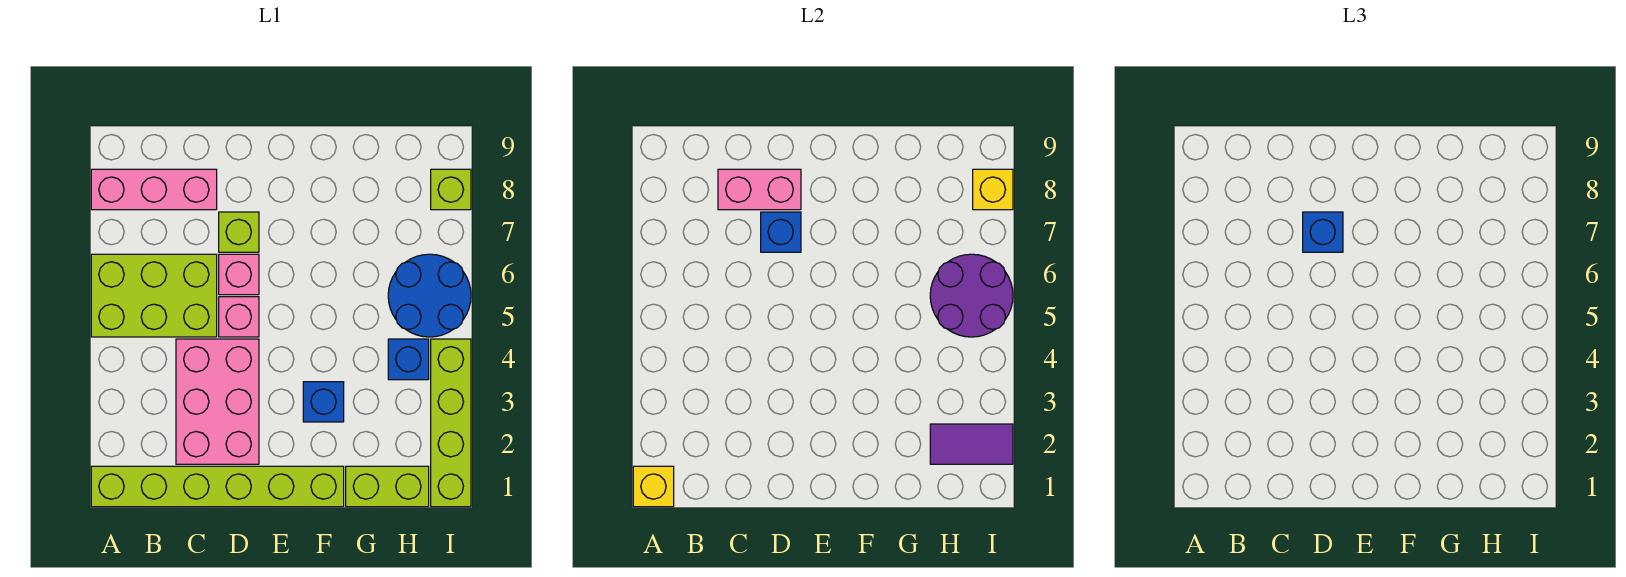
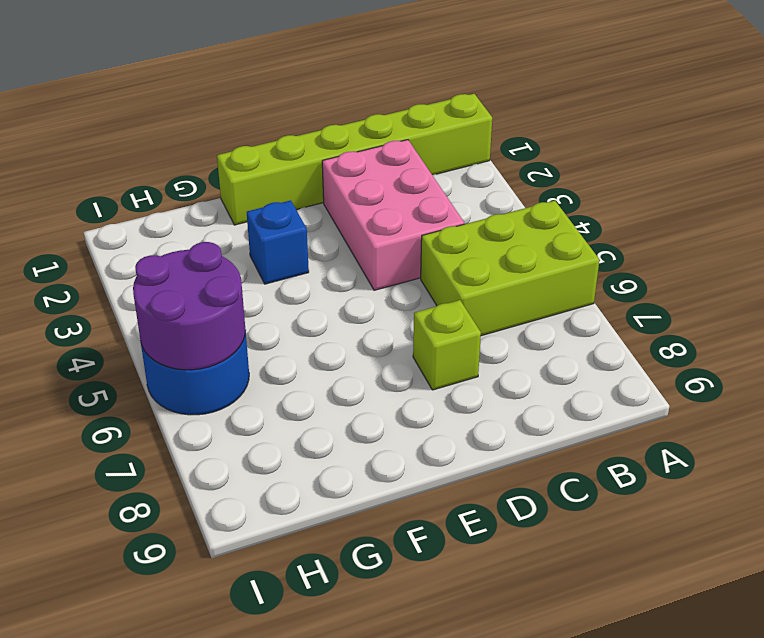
none -> pink brick A8:C8 level 1
none -> pink brick D5 level 1
none -> pink brick D6 level 1

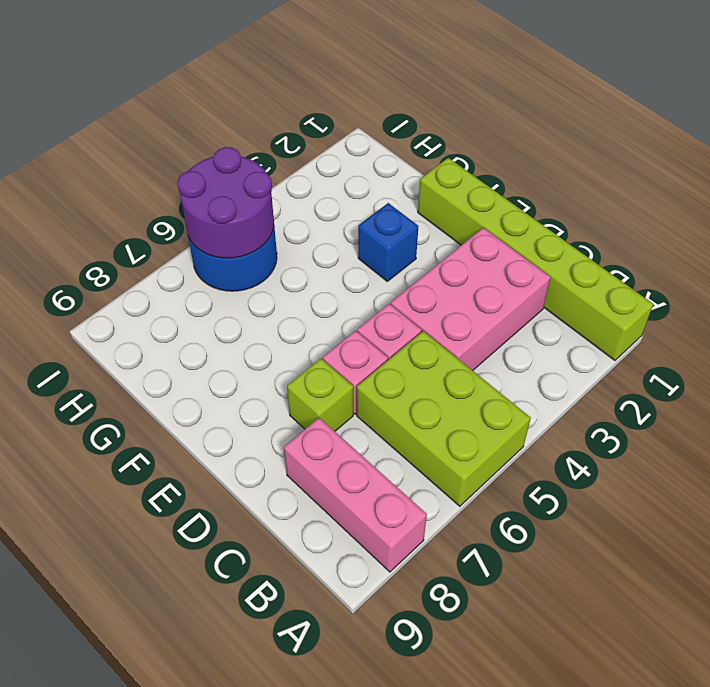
none -> lime brick G1:H1 level 1
none -> blue brick H4 level 1
none -> lime brick I1:I4 level 1

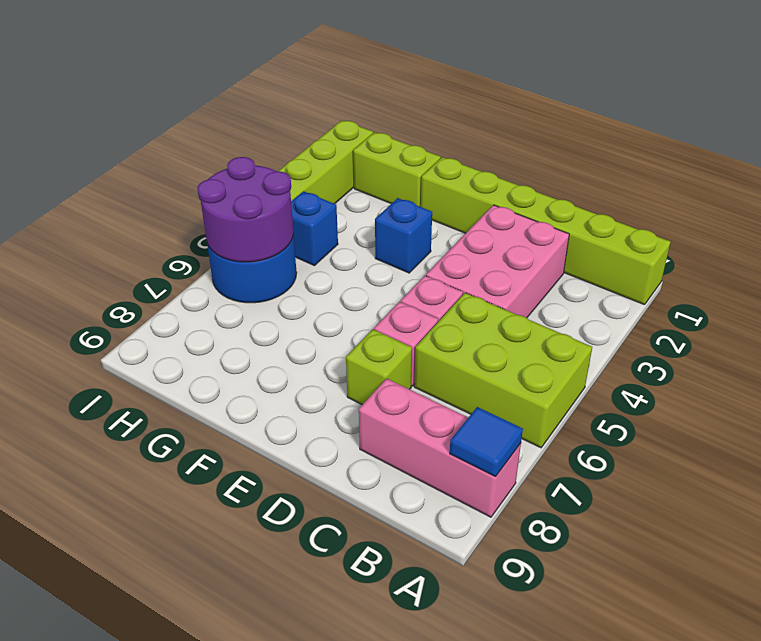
blue tile A8 level 2 -> none
none -> lime brick I8 level 1
none -> yellow brick A1 level 2
none -> pink brick C8:D8 level 2

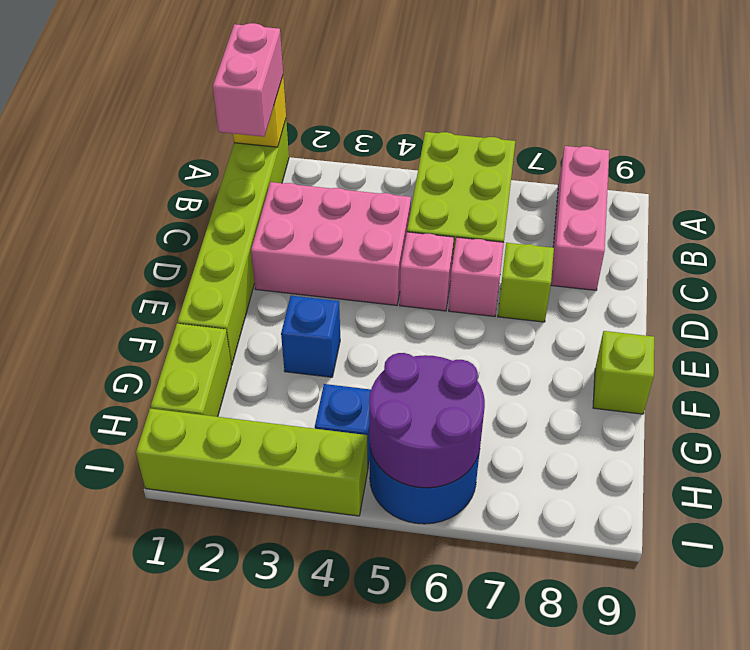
pink brick A1:B1 level 3 -> pink brick C8:D8 level 2
lime brick F9 level 1 -> lime brick I8 level 1
none -> blue brick D7 level 2
none -> purple tile H2:I2 level 2
none -> yellow brick I8 level 2

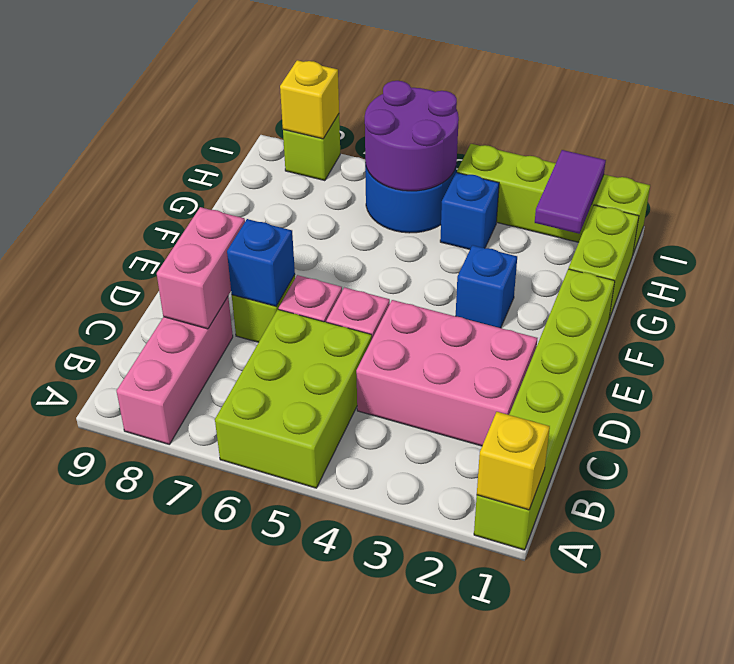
none -> blue brick D7 level 3

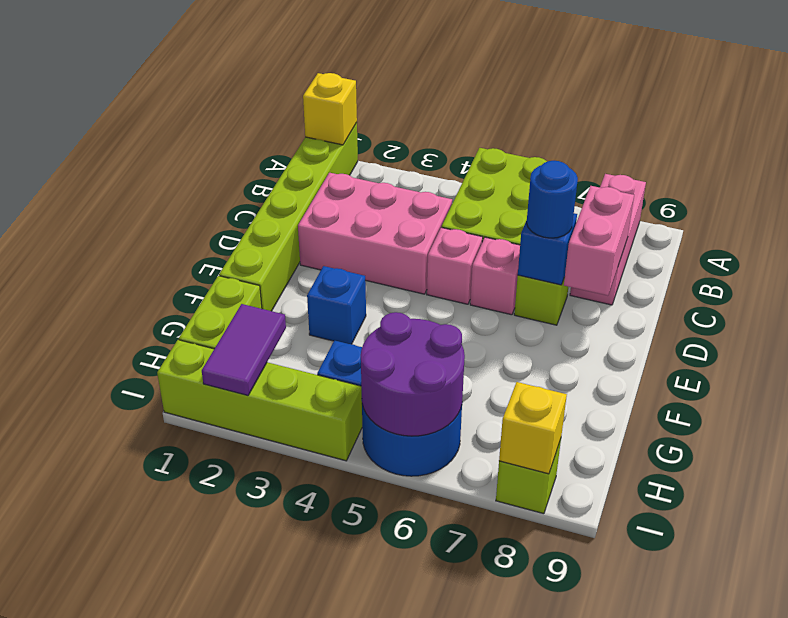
blue round brick D7 level 3 -> blue brick D7 level 3

